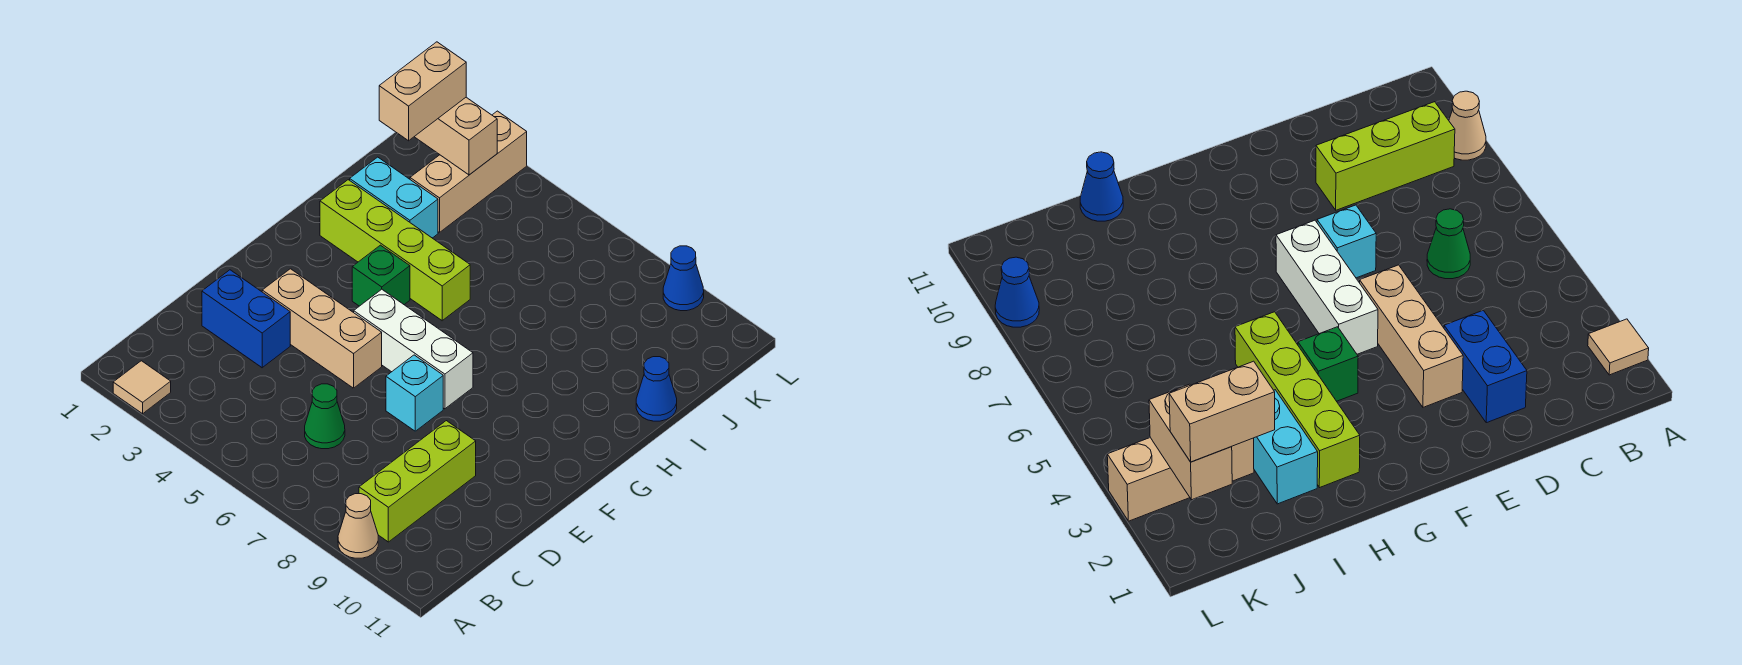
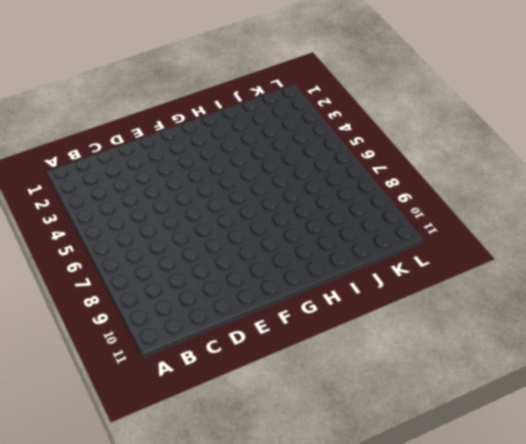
none -> tan tile A2 level 1
none -> tan cone A9 level 1
none -> lime brick B9:D9 level 1

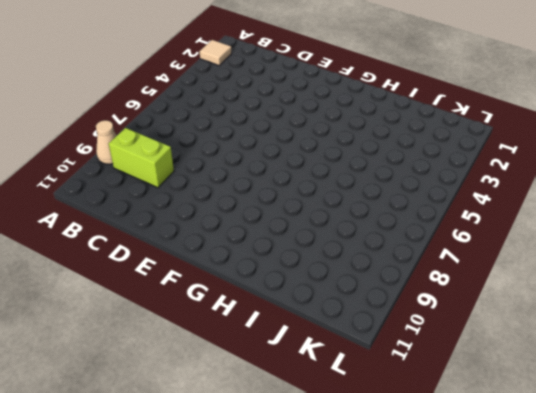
lime brick B9:C9 level 1 -> lime brick B9:D9 level 1
none -> green cone C6 level 1
none -> blue brick D2:D3 level 1
none -> tan brick E3:E5 level 1

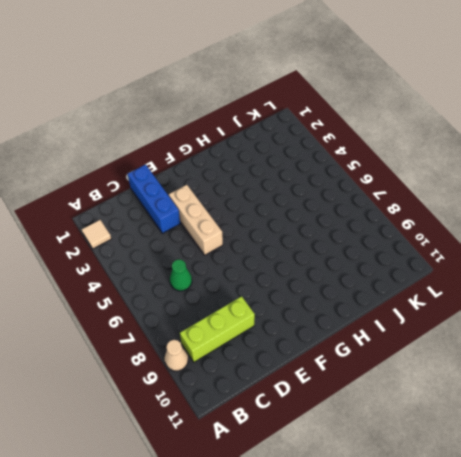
blue brick D1:D3 level 1 -> blue brick D2:D3 level 1
none -> cyan brick E7 level 1
none -> white brick F5:F7 level 1
none -> green brick G4 level 1

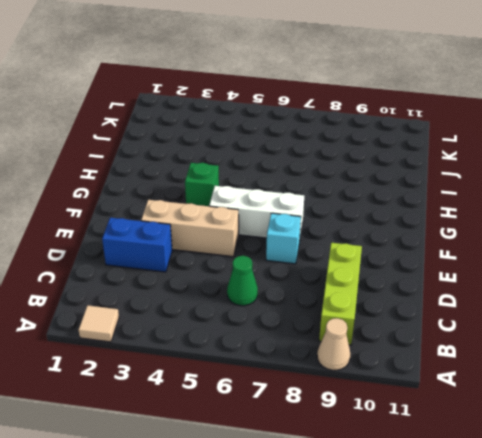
none -> lime brick H2:H5 level 1
none -> cyan brick I2:I3 level 1
none -> blue cone I11 level 1

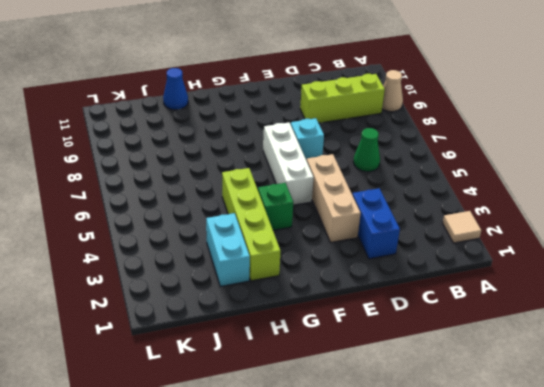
none -> tan brick J3:L3 level 1
none -> blue cone L9 level 1
none -> tan brick K2:K3 level 2

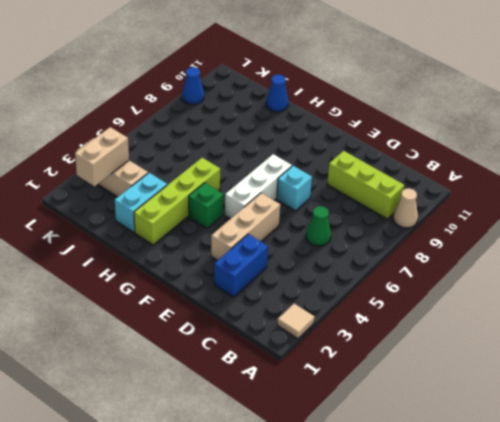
none -> tan brick J2:K2 level 3

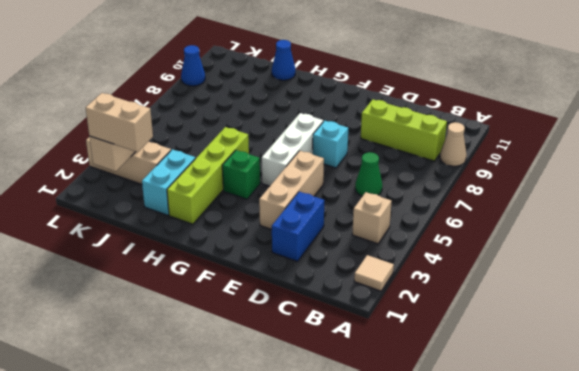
tan brick B4 level 1 -> none

